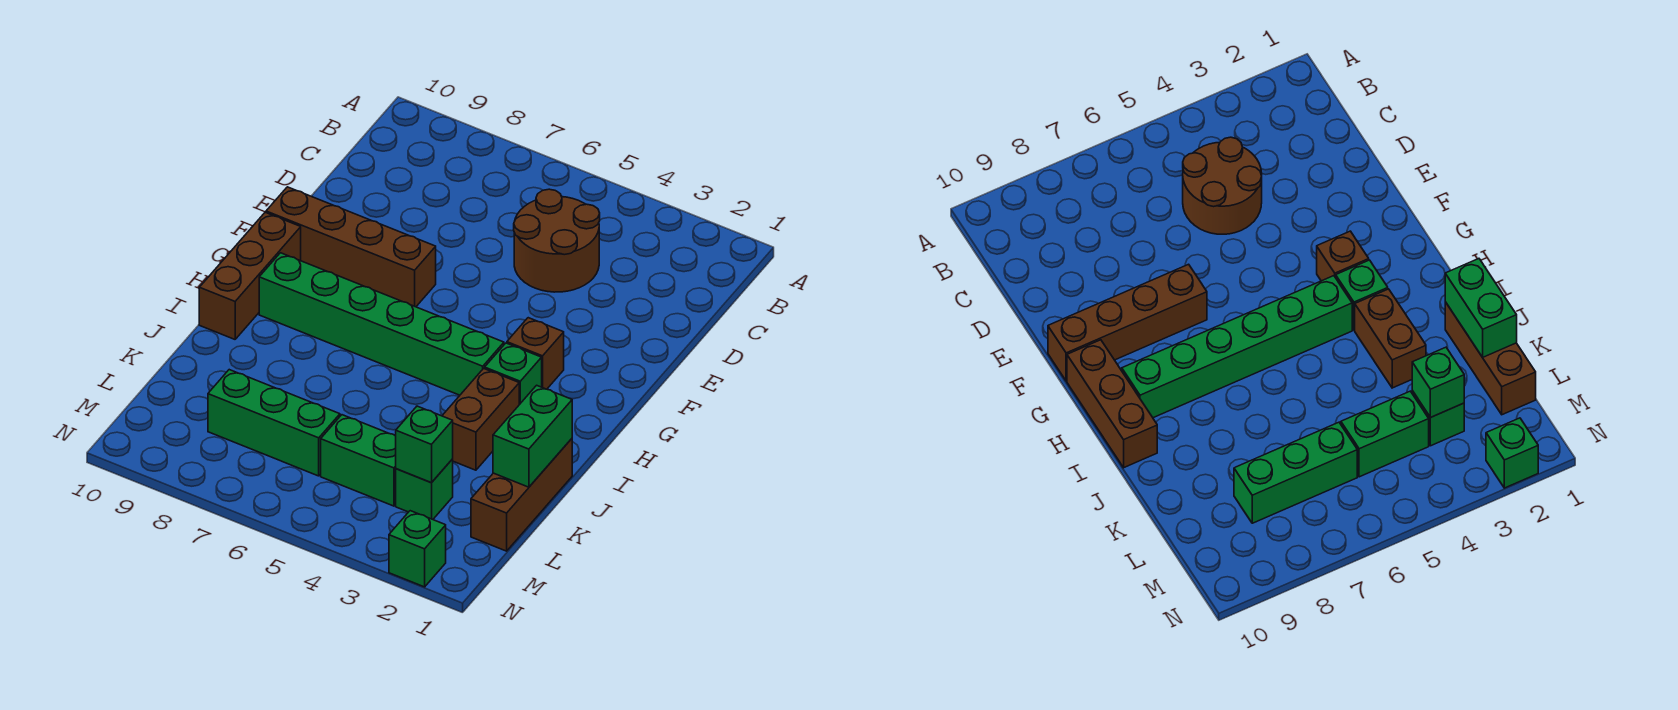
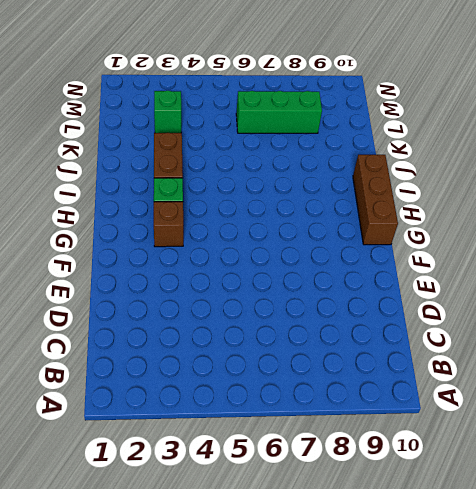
none -> brown round brick C4:D5 level 1
none -> brown brick F7:F10 level 1
none -> green brick H4:H9 level 1

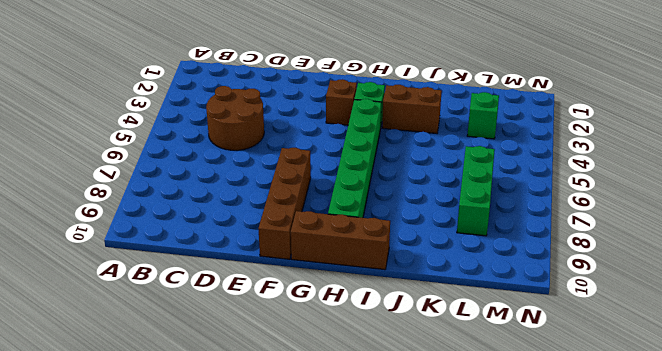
none -> brown brick J1:L1 level 1
none -> green brick L4:L5 level 1
none -> green brick N2 level 1

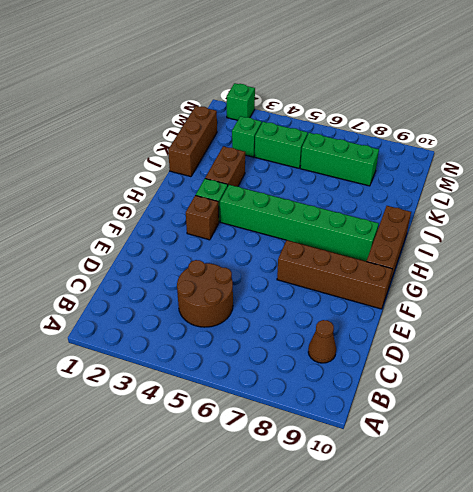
brown cone C9 level 1 -> none
none -> green brick J1:K1 level 2
none -> green brick L3 level 2

